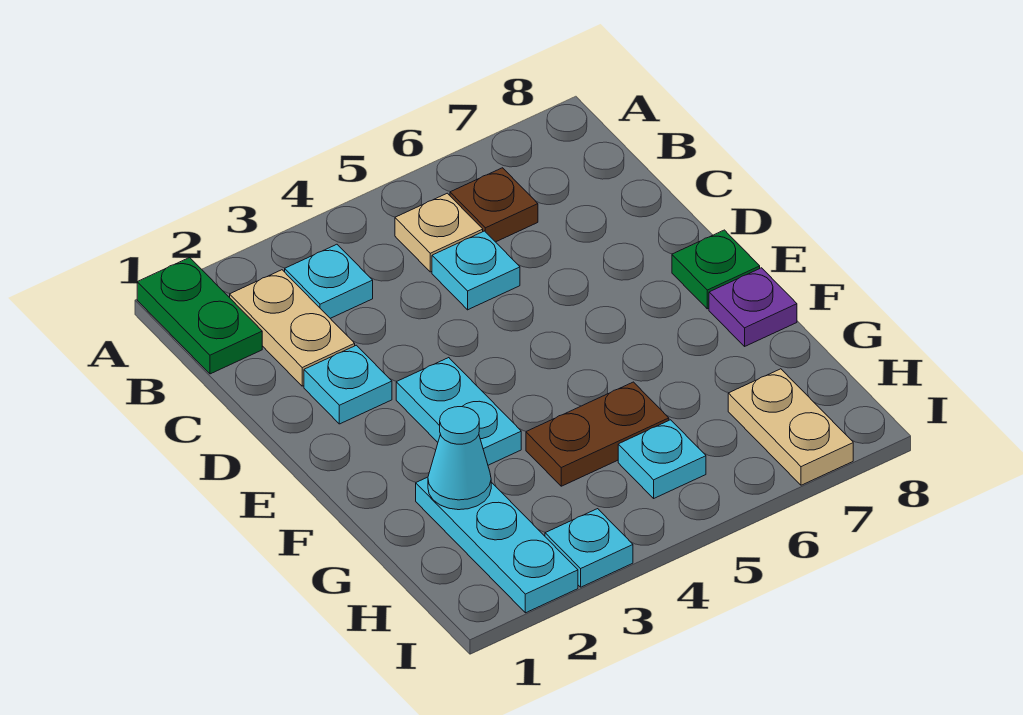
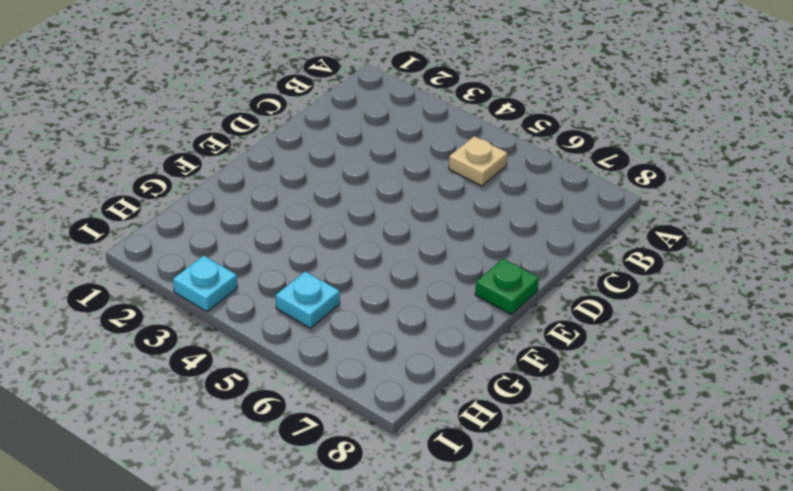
none -> green plate A1:B1 level 1
none -> tan plate B2:C2 level 1
none -> cyan plate B3 level 1

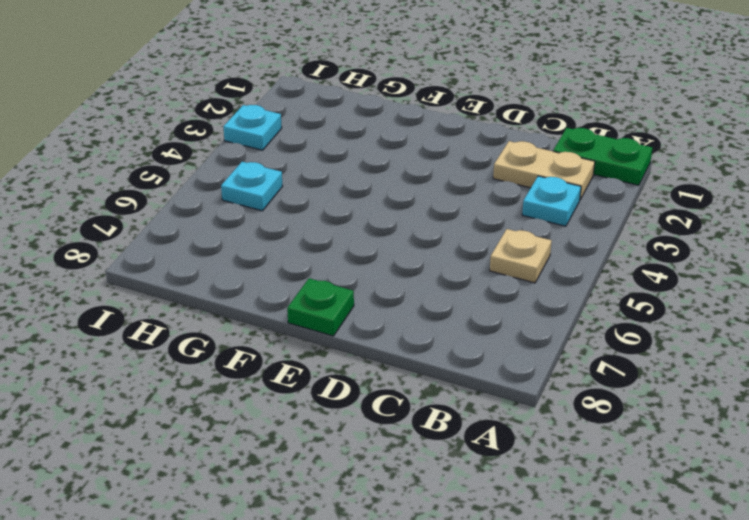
none -> brown plate B6 level 1
none -> cyan plate C5 level 1
none -> cyan plate D2 level 1

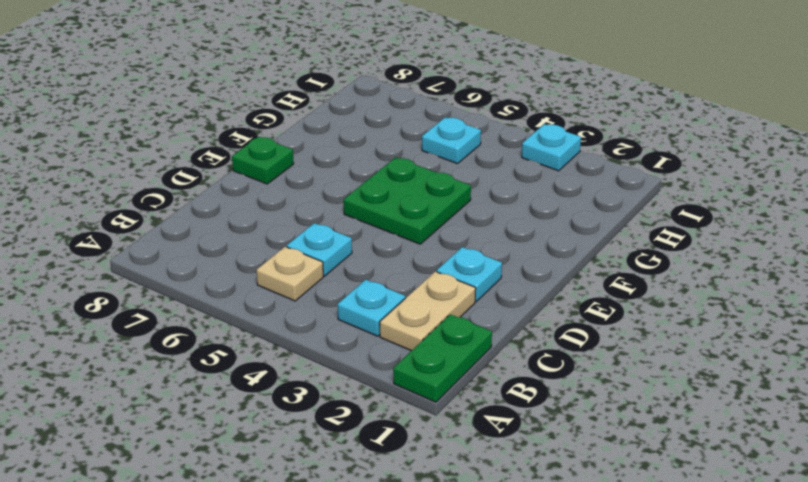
green plate E4:F5 level 1 -> none
none -> brown plate B6 level 1
none -> cyan plate E3:F3 level 1
none -> purple plate F8 level 1

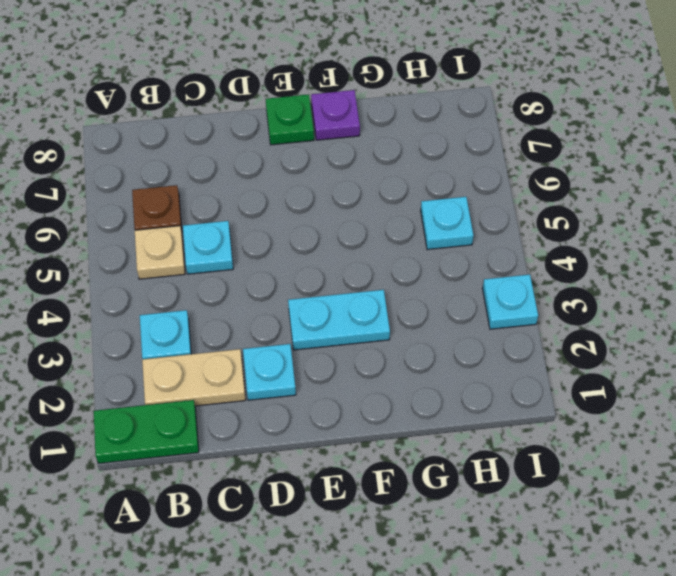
none -> cyan plate G2:I2 level 1
none -> brown plate G4:G5 level 1
none -> tan plate H7:I7 level 1

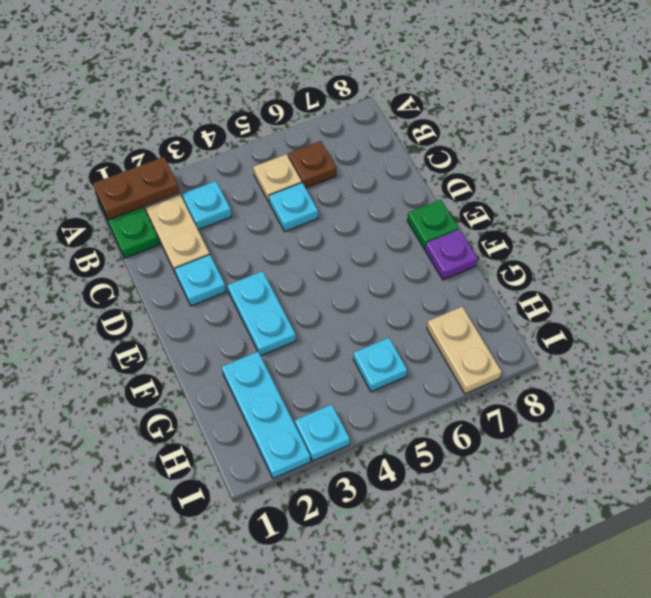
brown plate A1:A2 level 2 -> brown plate G4:G5 level 1
none -> cyan cone G2 level 2

